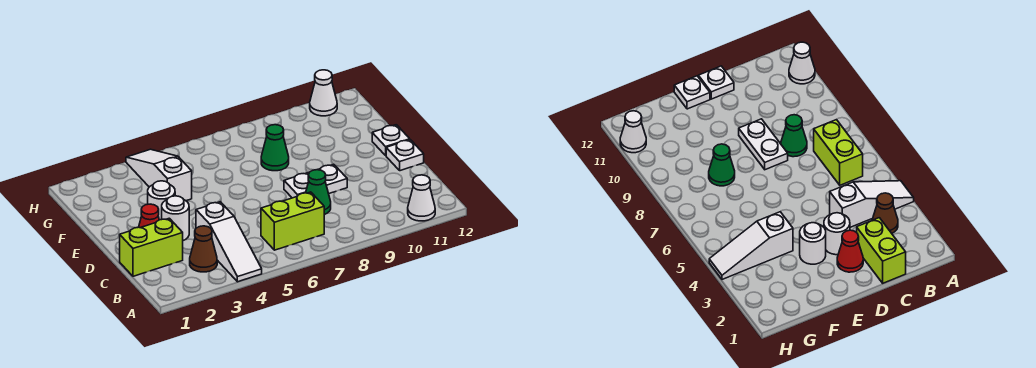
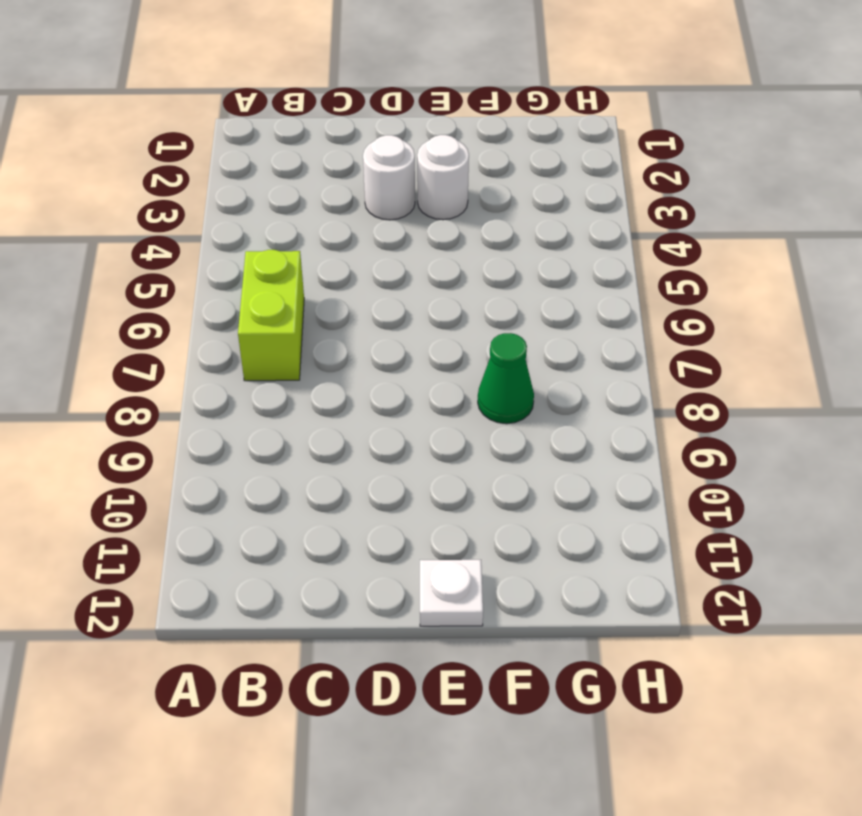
none -> white slope A4:C4 level 1 top C
none -> white cone A11 level 1
none -> brown cone B3 level 1

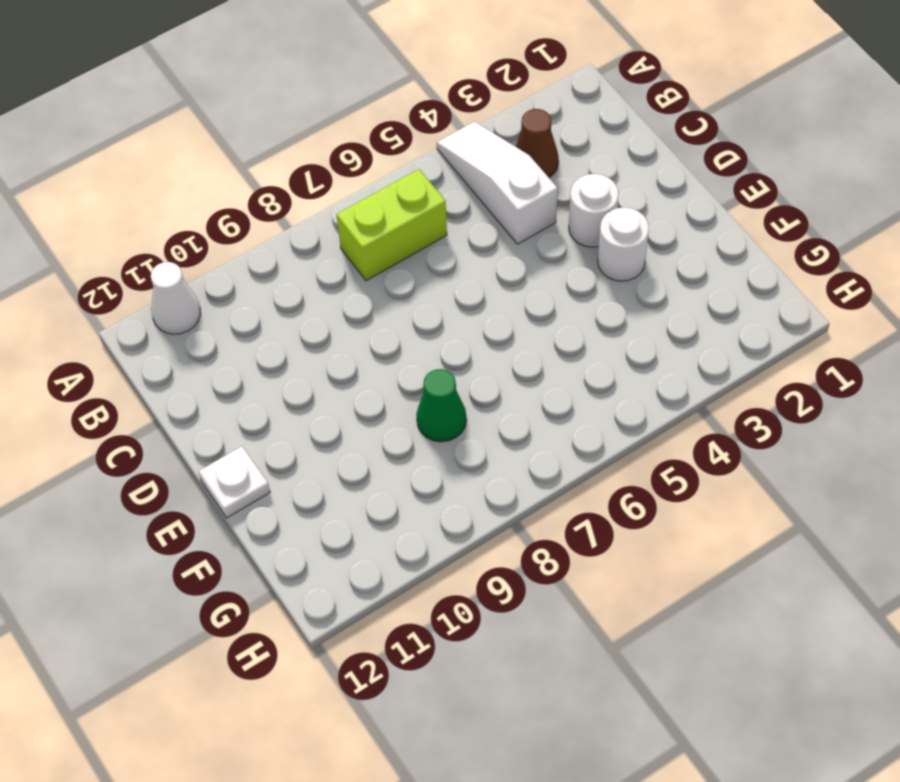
none -> lime brick C1:C2 level 1
none -> green cone C8 level 1
none -> red cone D2 level 1

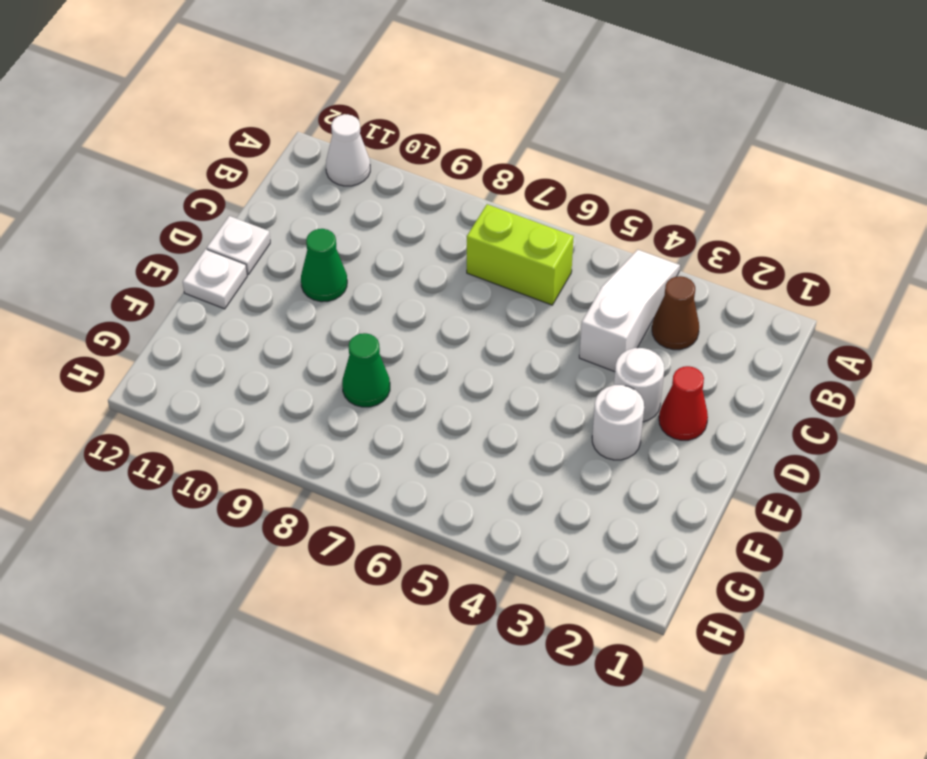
green cone D10 level 1 -> green cone C8 level 1
none -> lime brick C1:C2 level 1
none -> white plate D8:D9 level 1
none -> white slope F4:H4 level 1 top F

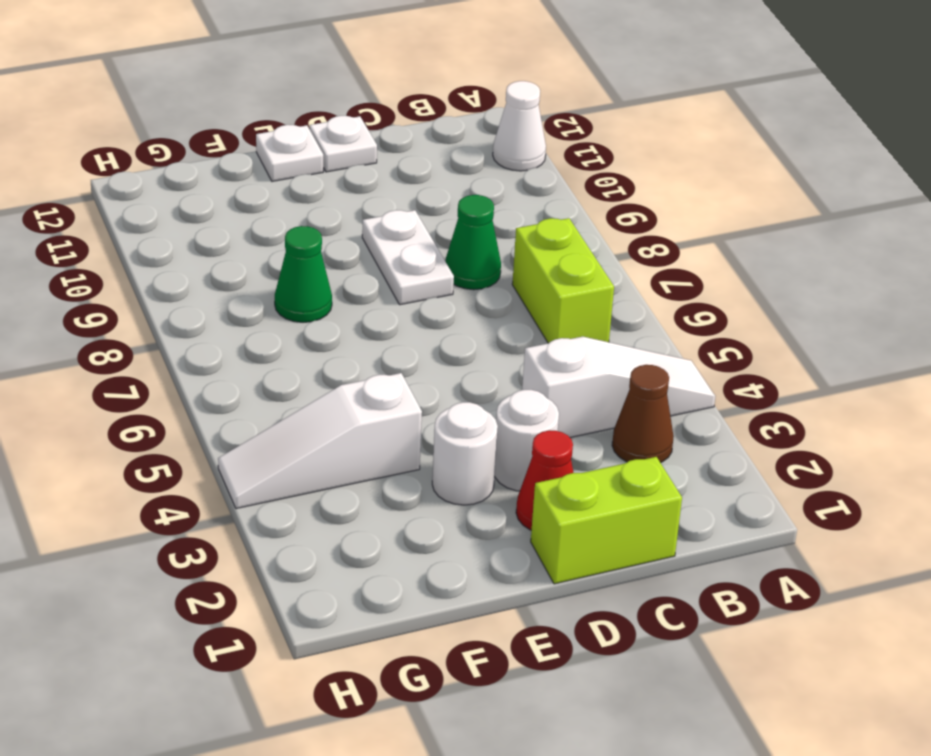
lime brick C1:D1 level 1 -> lime brick C1:C2 level 1
none -> white cone H11 level 1

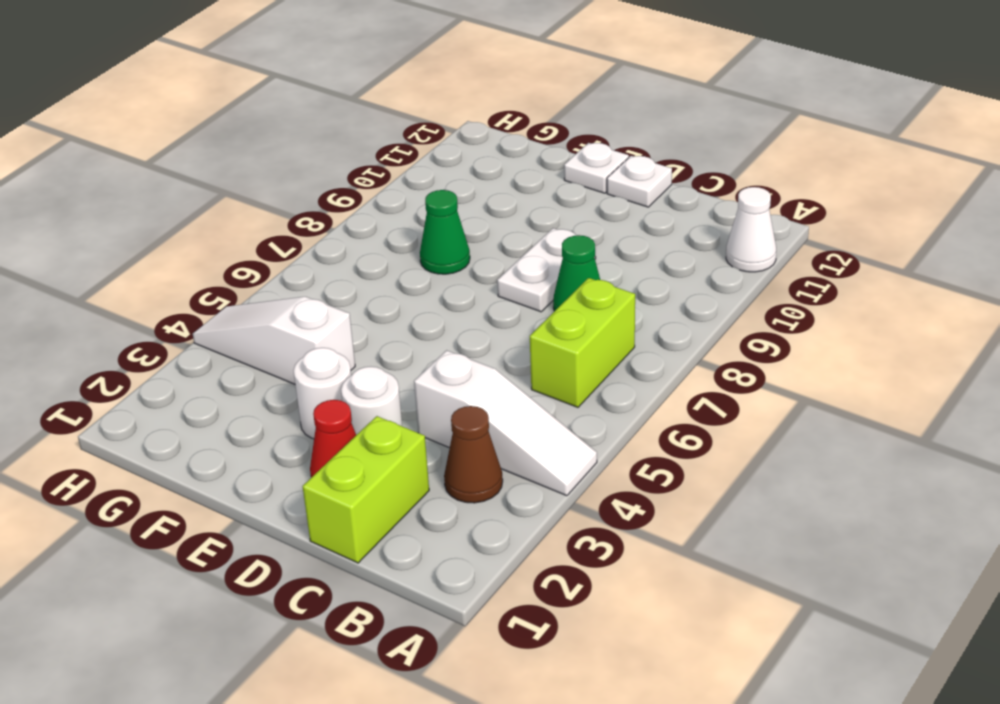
none -> white cone H11 level 1

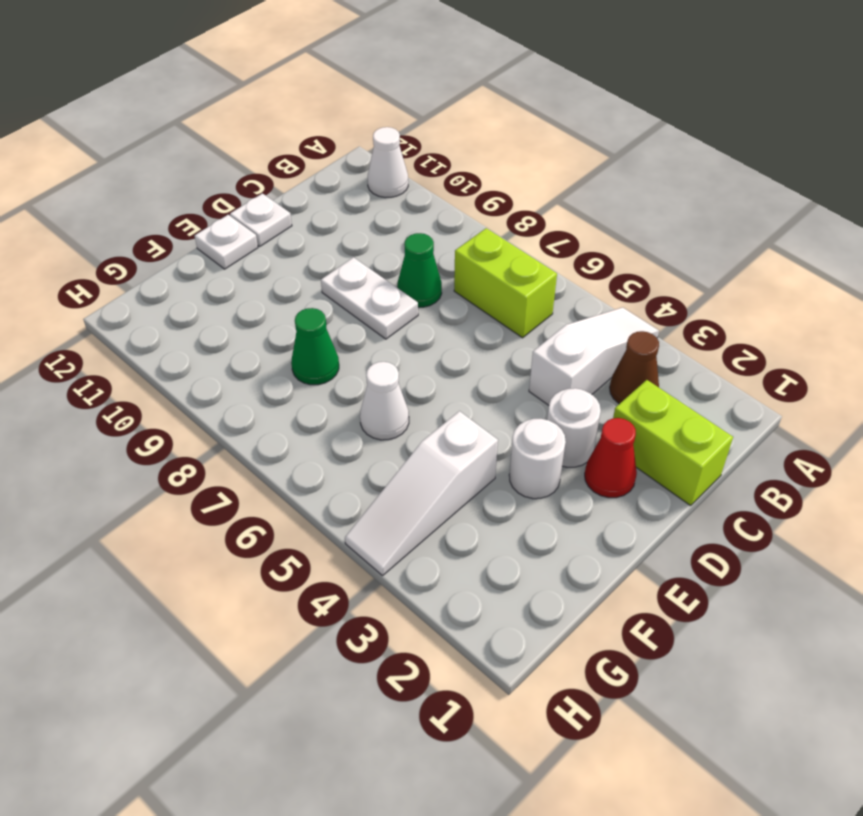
white cone F6 level 1 -> white cone H11 level 1

